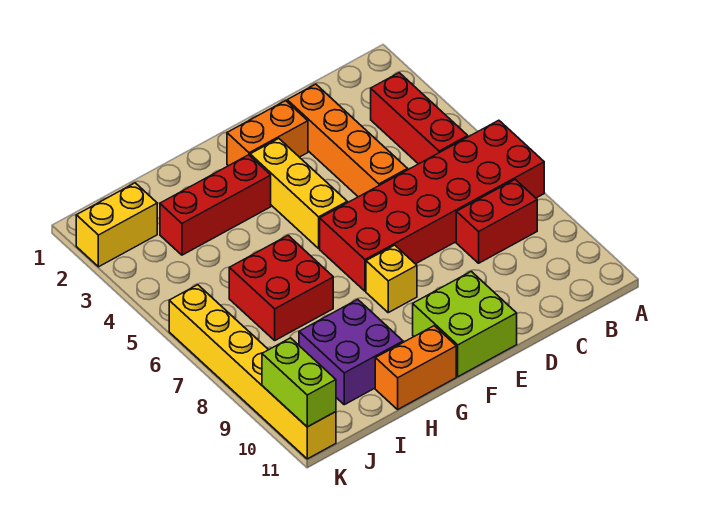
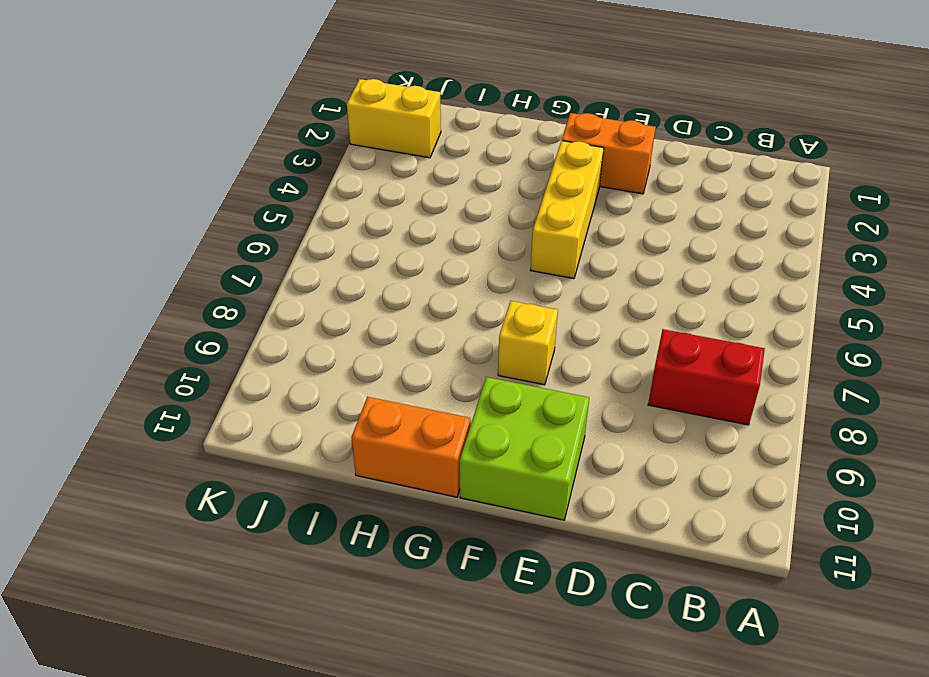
none -> red brick A6:F7 level 1
none -> red brick B3:B5 level 1
none -> orange brick D2:D5 level 1

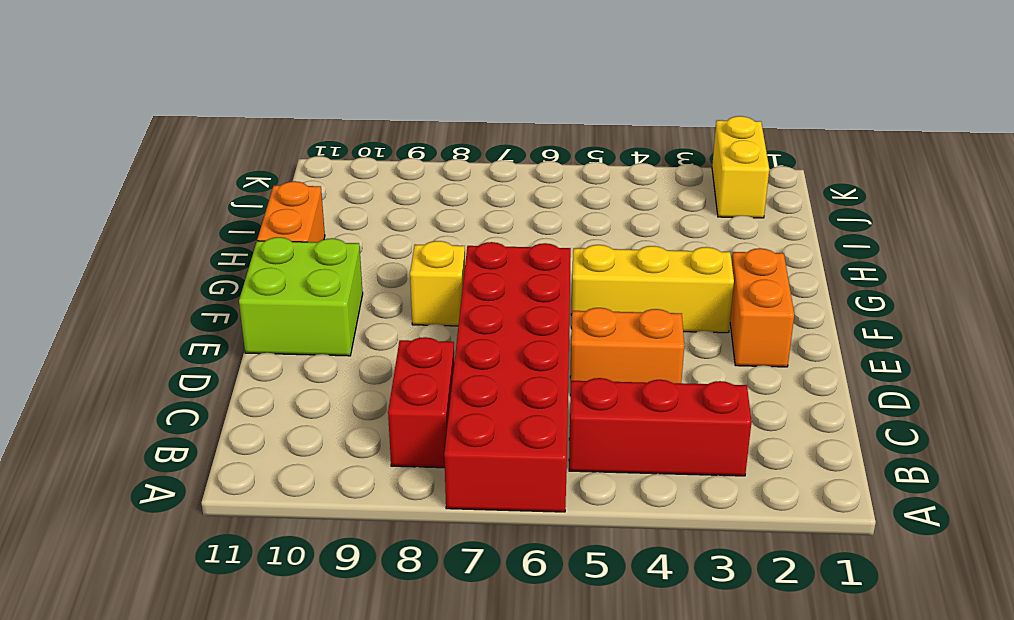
orange brick D4:D5 level 1 -> orange brick D2:D5 level 1
none -> red brick G3:I3 level 1
none -> red brick H6:I7 level 1
none -> purple brick H9:I10 level 1

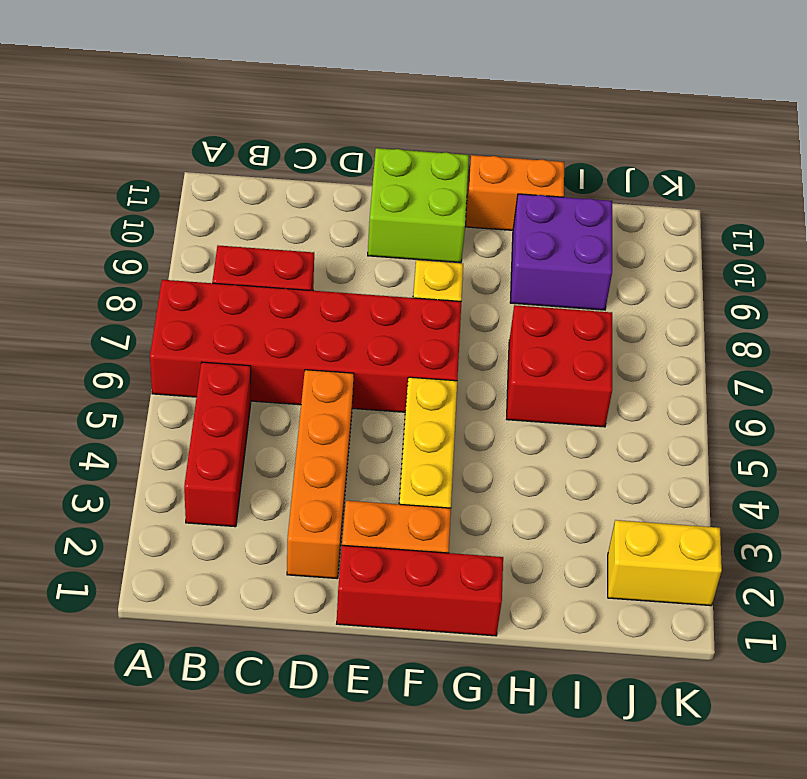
red brick E1:G1 level 1 -> red brick G3:I3 level 1
none -> yellow brick K6:K11 level 1
none -> lime brick K10:K11 level 2

